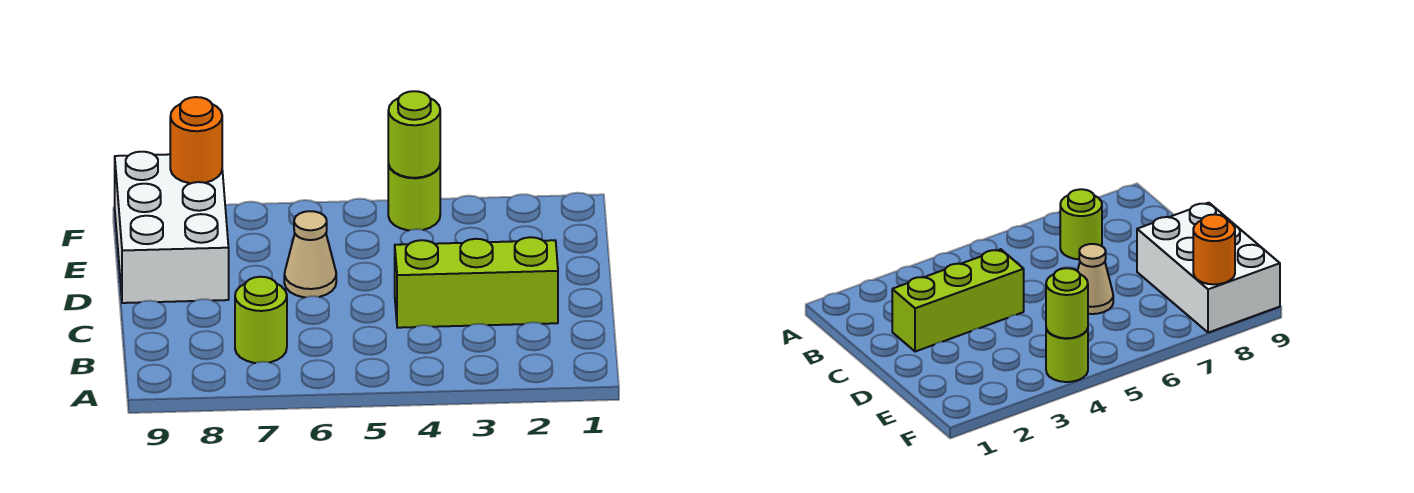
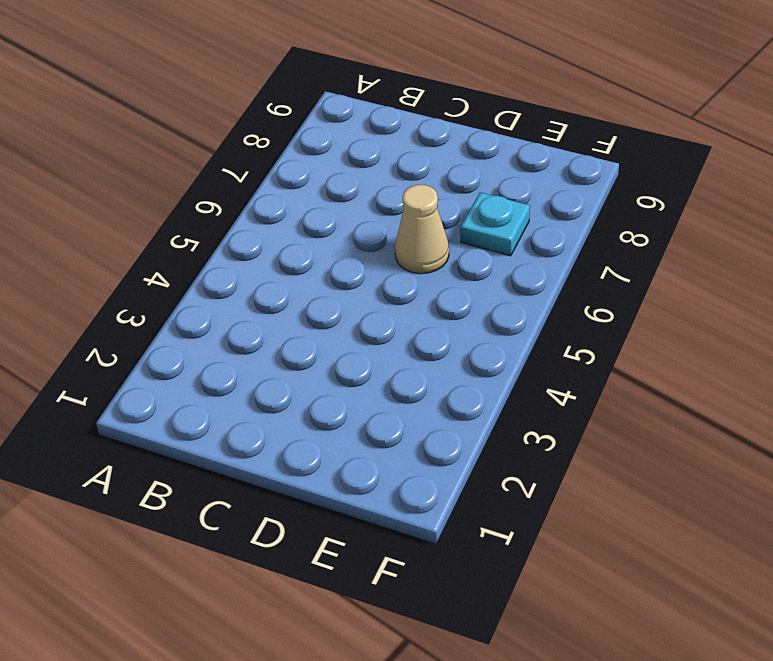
cyan plate E7 level 1 -> none
none -> lime round brick B7 level 1
none -> lime brick C2:C4 level 1

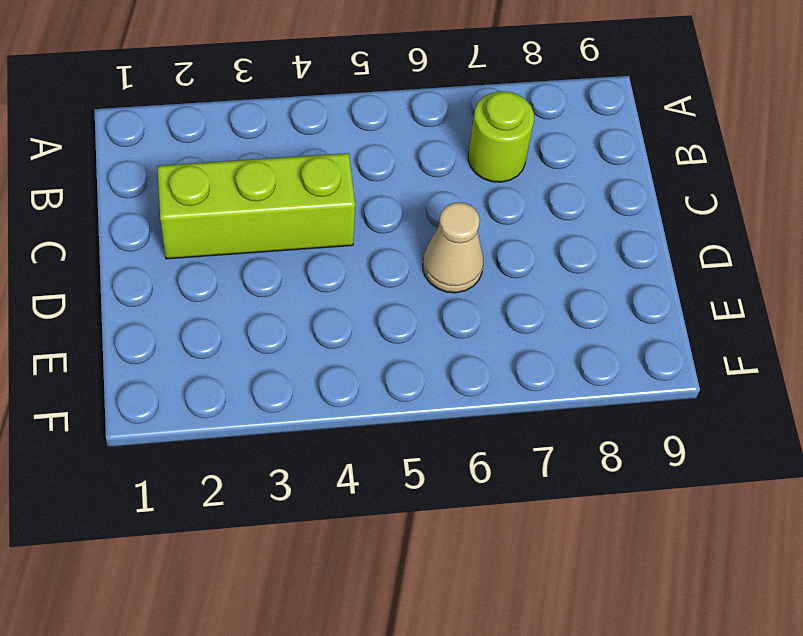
none -> white brick D8:F9 level 1
none -> lime round brick F4 level 1

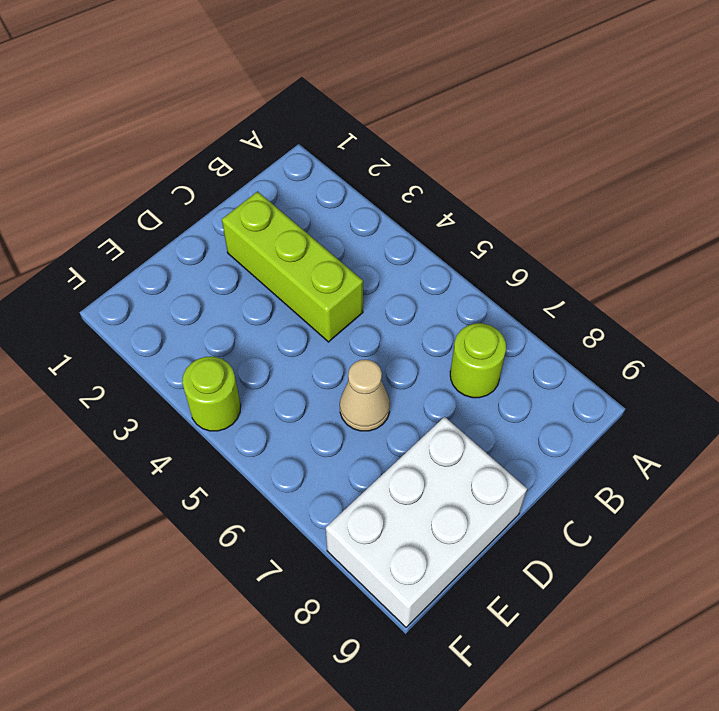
none -> lime round brick F4 level 2
none -> orange round brick F8 level 2

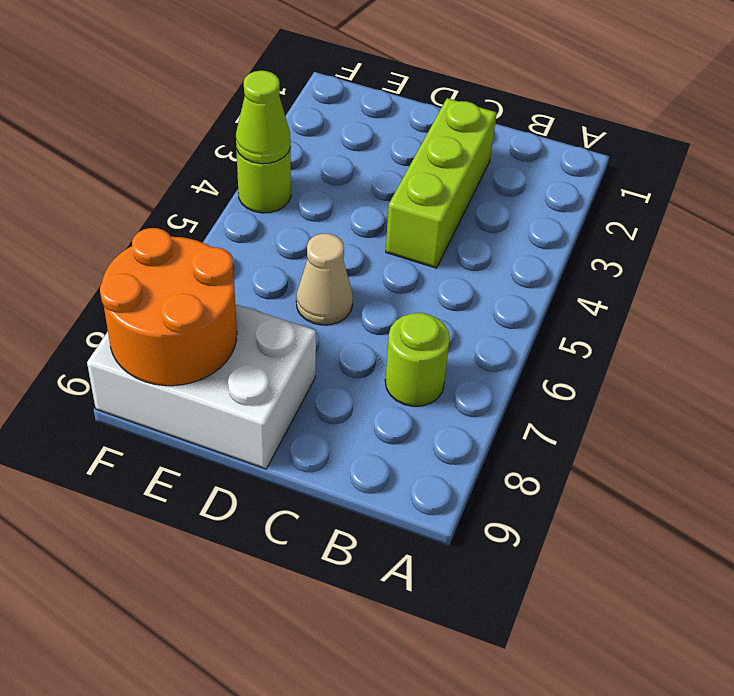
orange round brick E8:F9 level 2 -> orange round brick F8 level 2
lime cone F4 level 2 -> lime round brick F4 level 2

